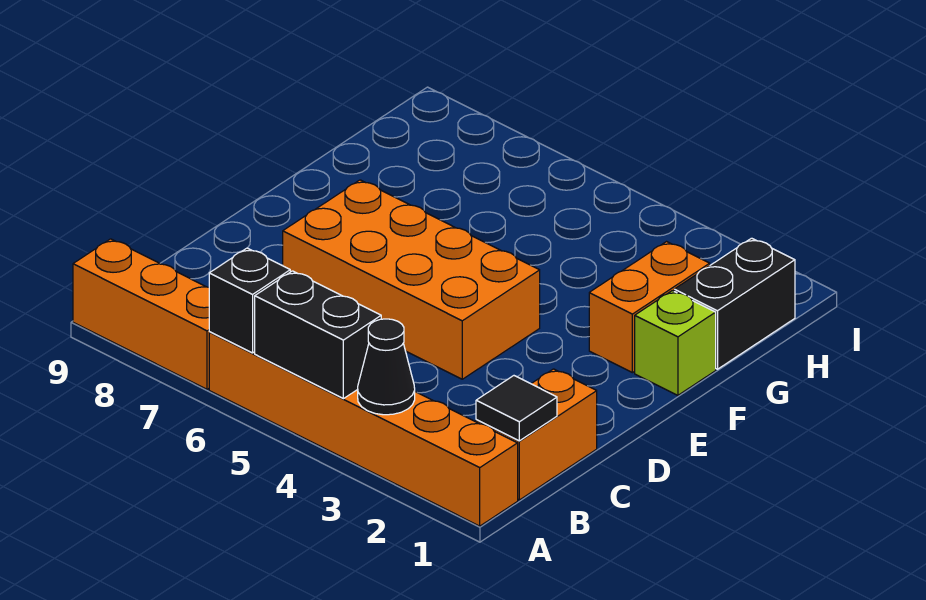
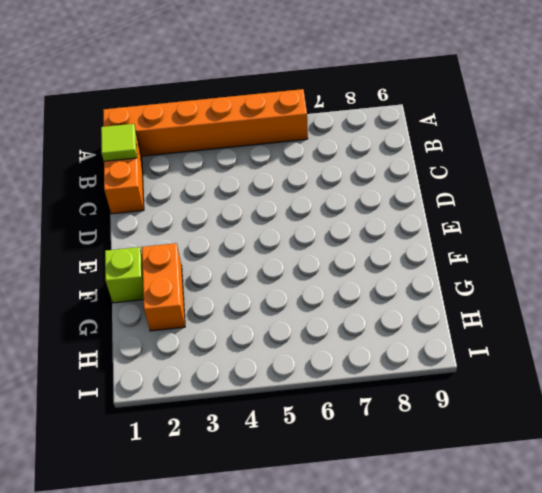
lime tile B1 level 2 -> black tile B1 level 2
none -> orange brick A7:A9 level 1
none -> orange brick D4:E7 level 1

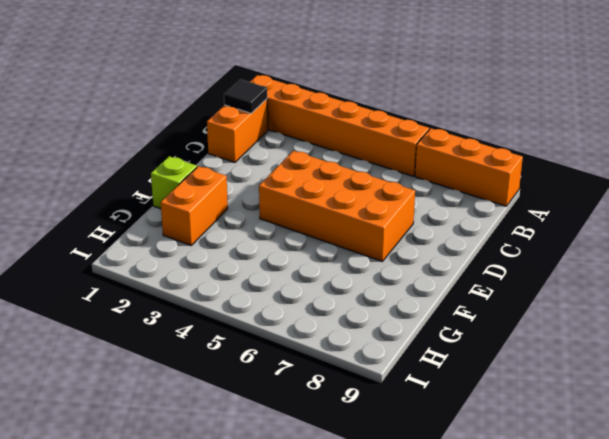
none -> black brick G1:H1 level 1
none -> black cone A3 level 2

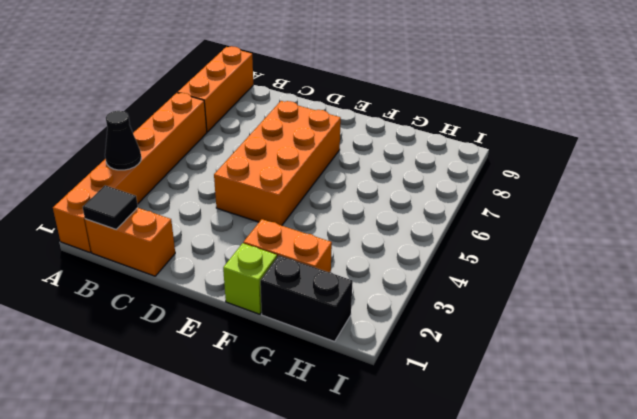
none -> black brick A4:A5 level 2
none -> black brick A6 level 2

